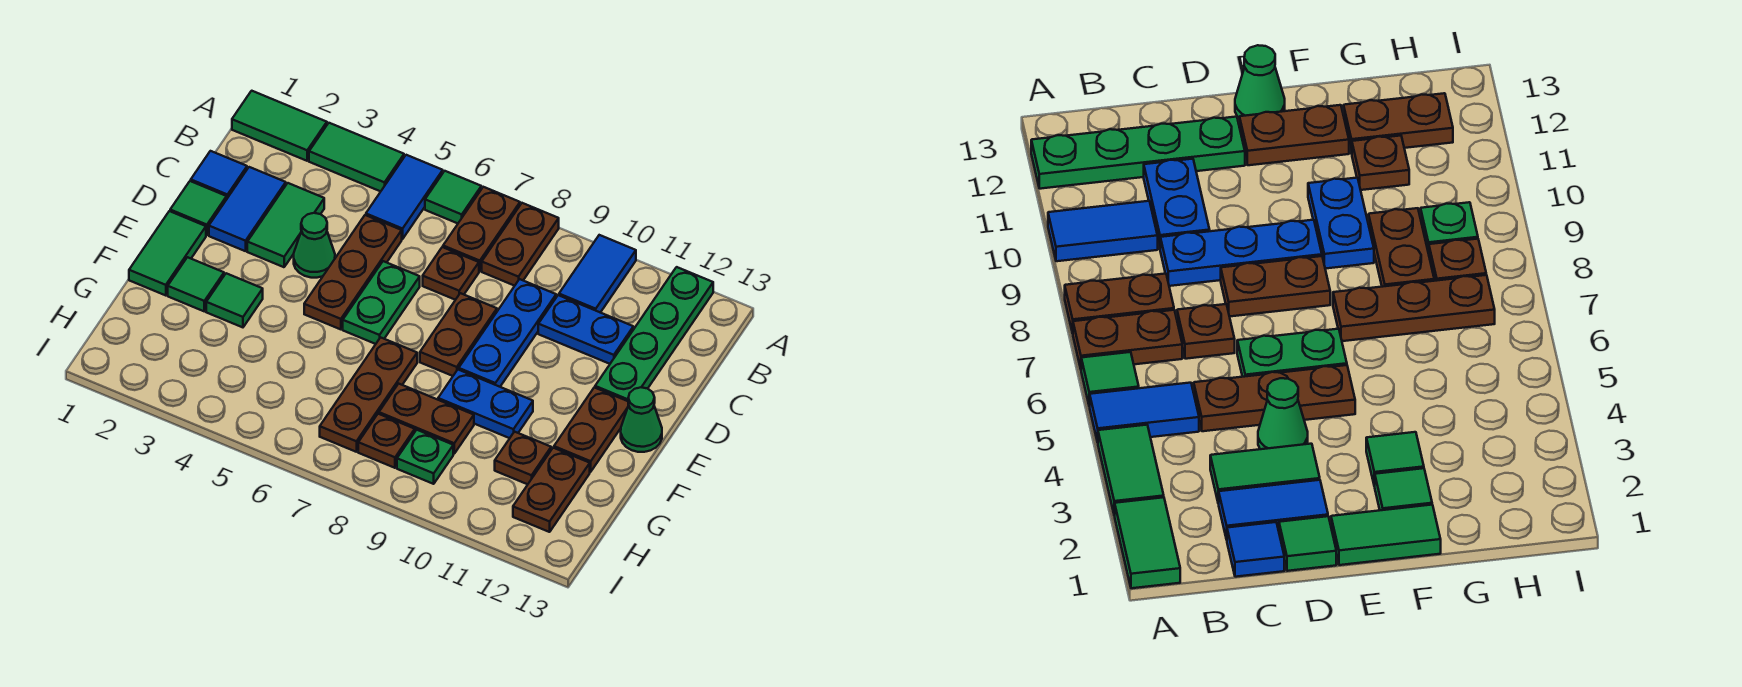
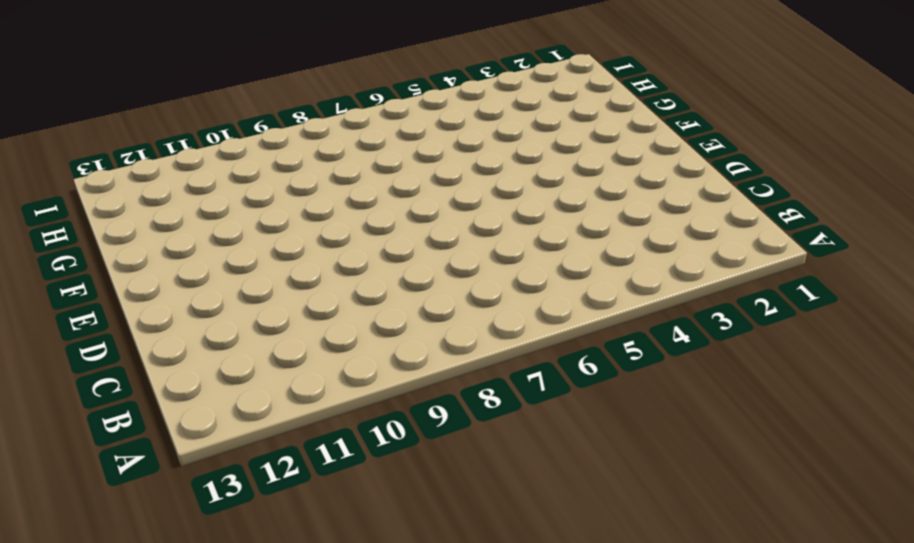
none -> green tile A1:A2 level 1
none -> green tile A3:A4 level 1
none -> blue tile A5:B5 level 1
none -> green tile A6 level 1

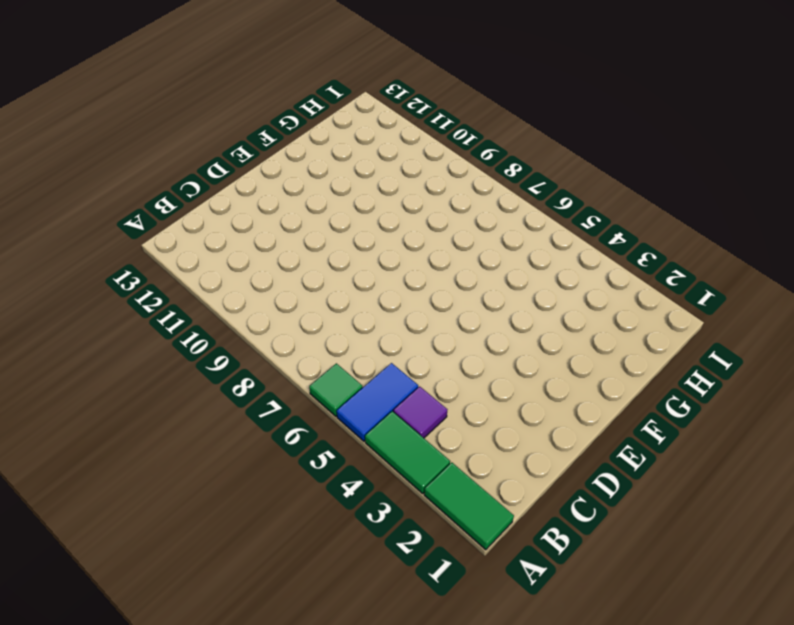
purple tile B4 level 1 -> none
none -> brown plate A7:B7 level 1
none -> brown plate A8:B8 level 1
none -> blue tile A10:B10 level 1
none -> green plate A12:D12 level 1

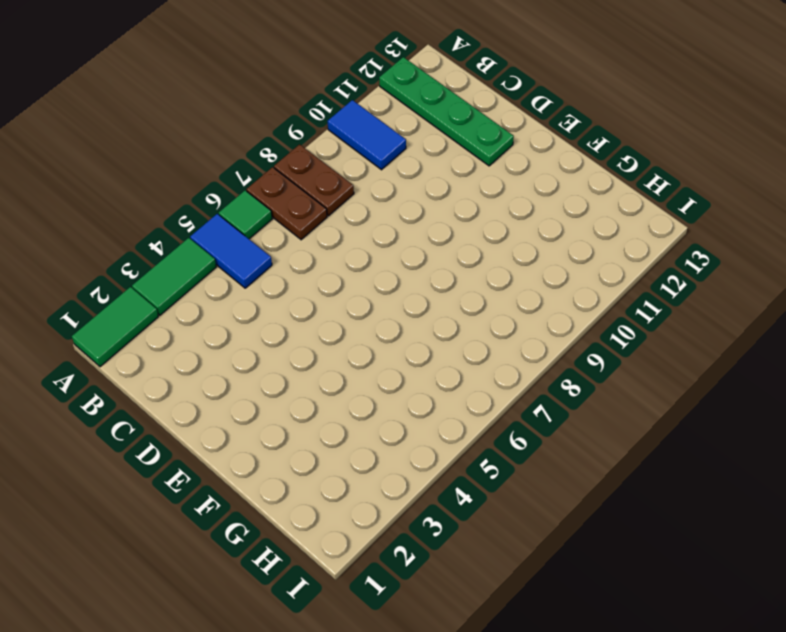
none -> blue tile C1 level 1
none -> blue tile C2:D2 level 1
none -> green tile C3:D3 level 1
none -> brown plate C5:E5 level 1

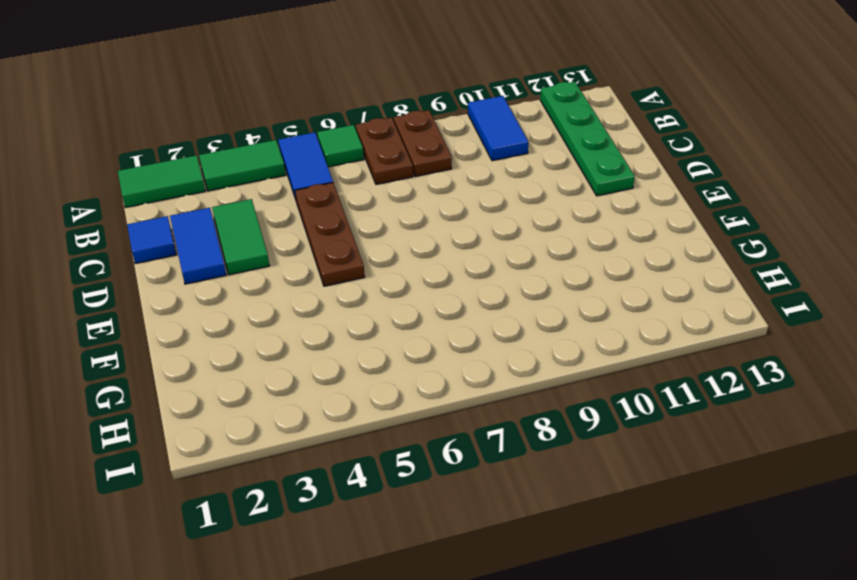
none -> brown plate C7 level 1
none -> blue plate C9:E9 level 1
none -> blue plate C10:C11 level 1
none -> green tile D1 level 1

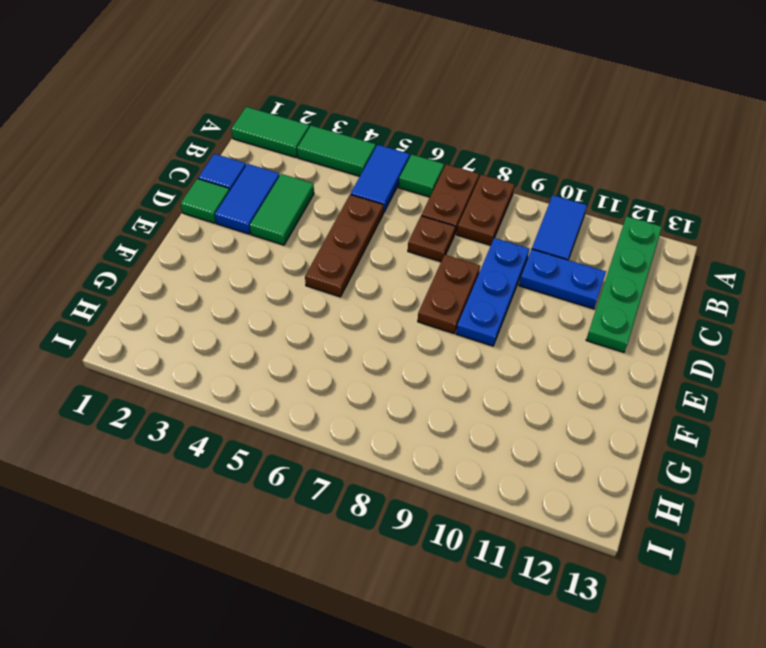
none -> green cone D4 level 1
none -> green plate D6:E6 level 1
none -> green tile E1:F1 level 1
none -> brown plate E12:F12 level 1

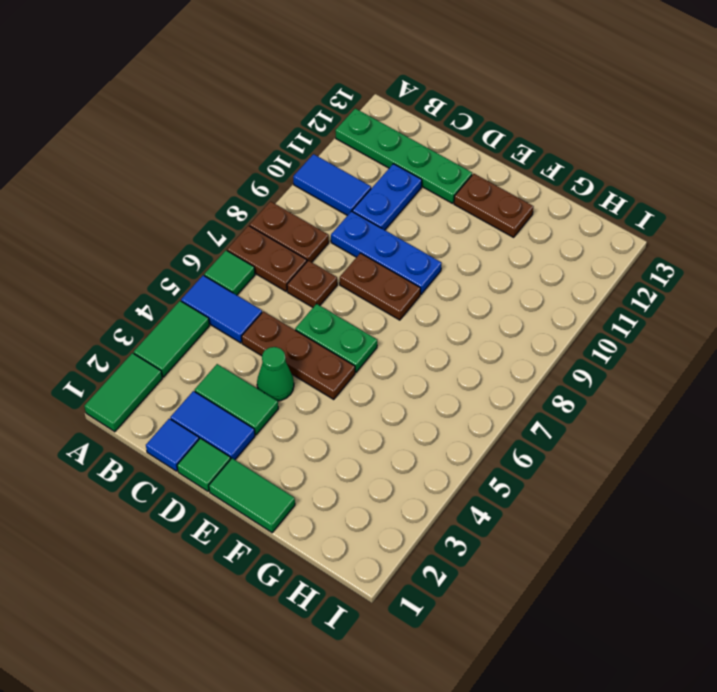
none -> green cone E13 level 1
none -> green tile F2 level 1
none -> green tile F3 level 1
none -> brown plate F7:H7 level 1

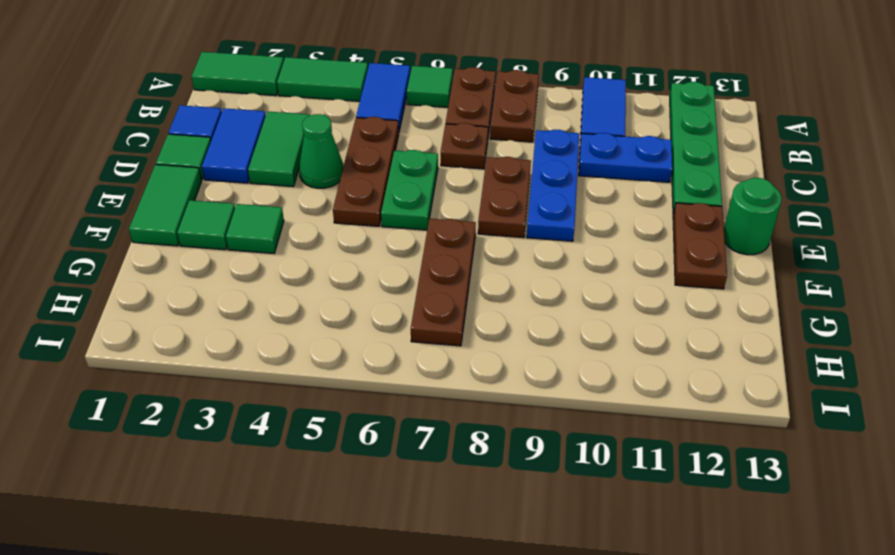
green round brick E13 level 1 -> green cone E13 level 1
none -> blue plate F9:F10 level 1
none -> brown plate G8:G9 level 1
none -> brown plate G11 level 1
none -> brown plate G12:H12 level 1

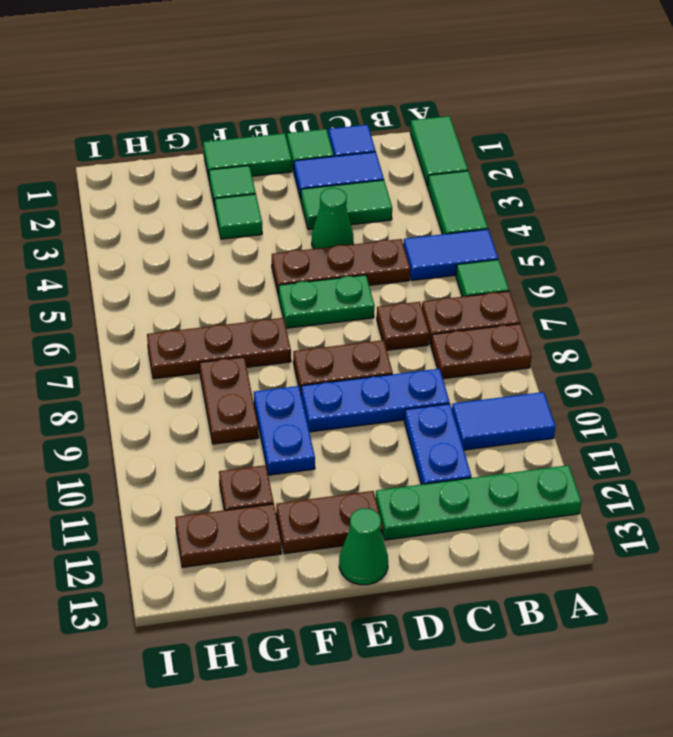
none -> brown plate H8 level 1
none -> green plate H9 level 1

